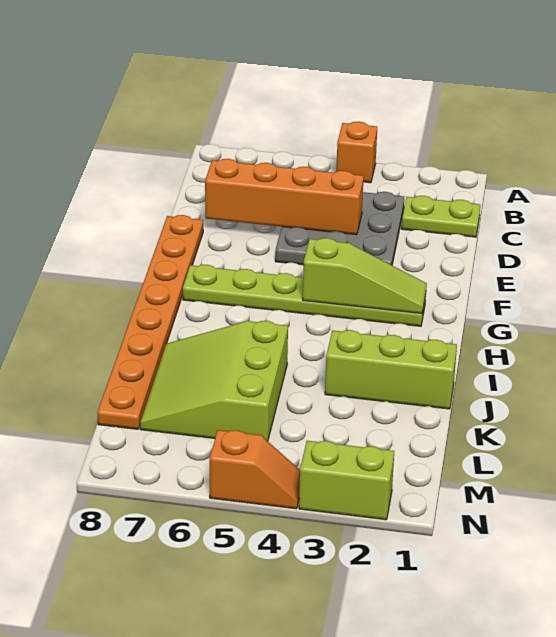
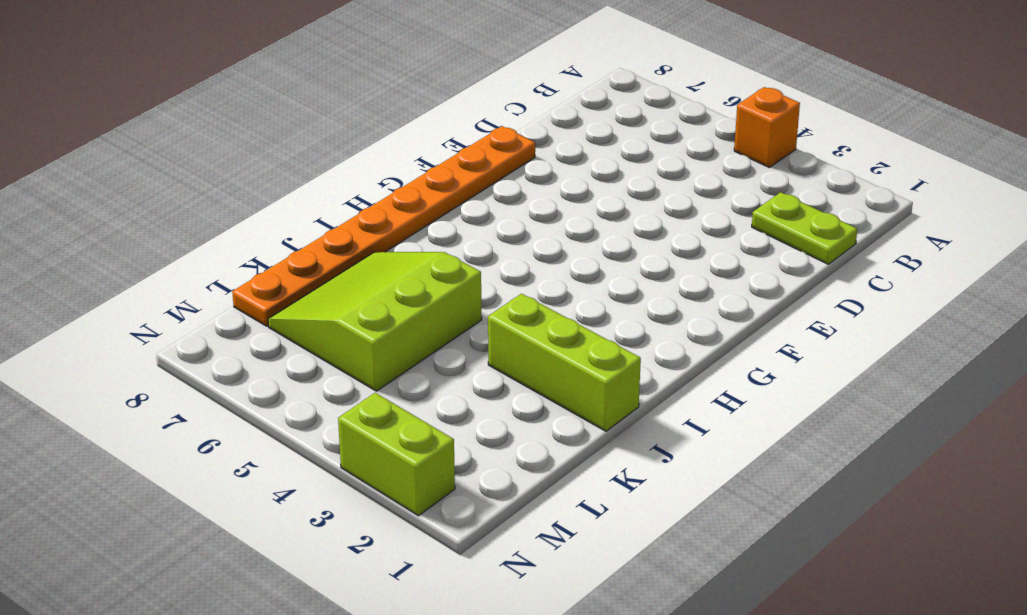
none -> grey plate C3:E5 level 1
none -> lime plate G2:G7 level 1

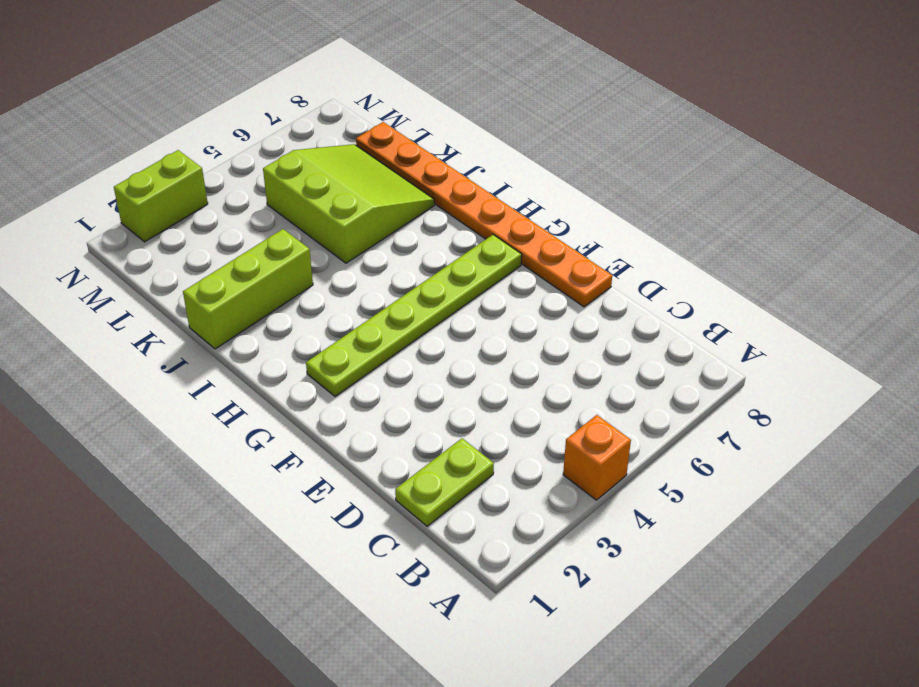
none -> grey plate C3:E5 level 1
none -> orange slope N4:N5 level 1 top 5

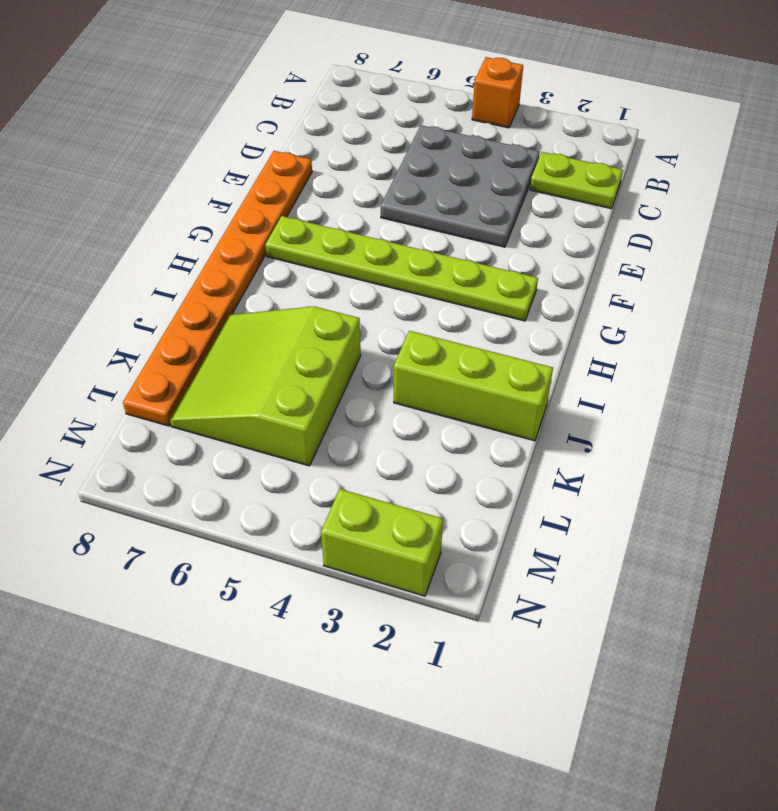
none -> orange slope N4:N5 level 1 top 5
none -> orange brick D4:D7 level 2

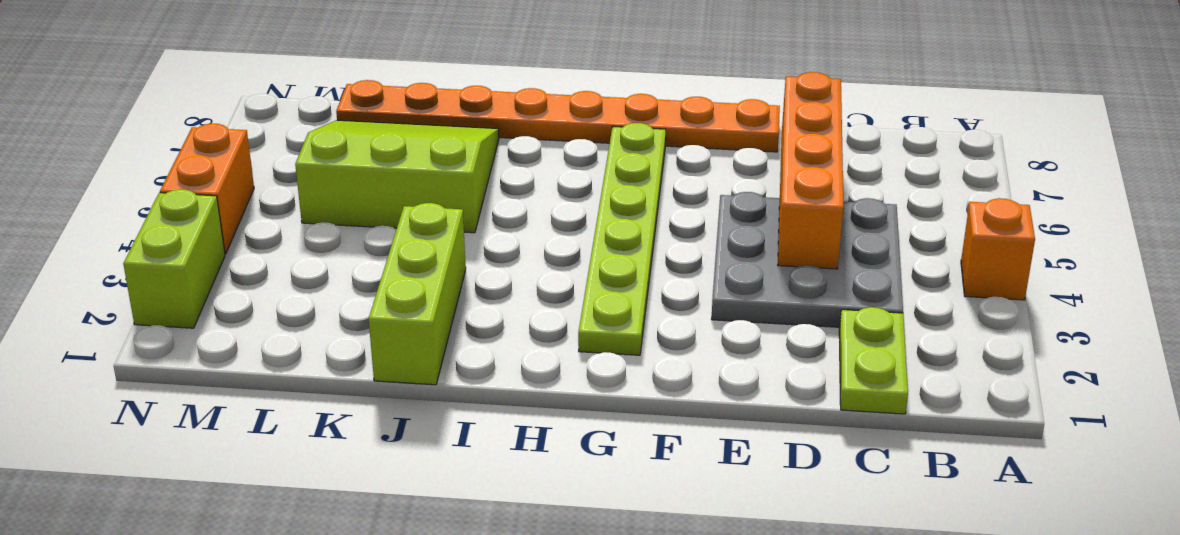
orange brick N4:N5 level 1 -> orange slope N4:N5 level 1 top 5
none -> lime slope G2:G4 level 2 top 4

